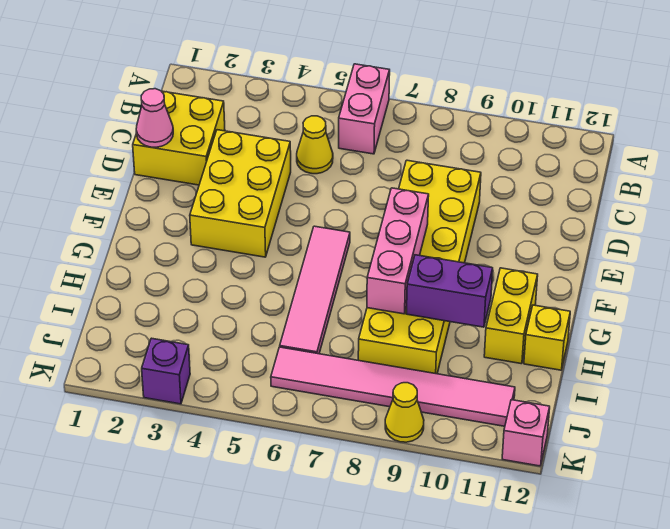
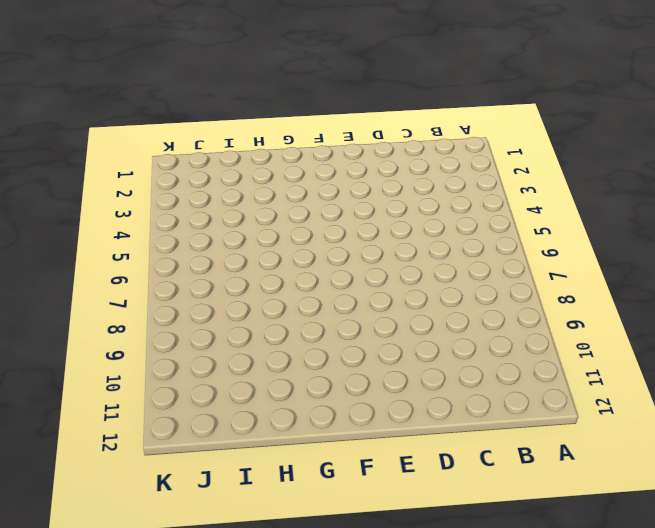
none -> pink brick A6:B6 level 1
none -> yellow brick C1:D2 level 1
none -> yellow cone C5 level 1

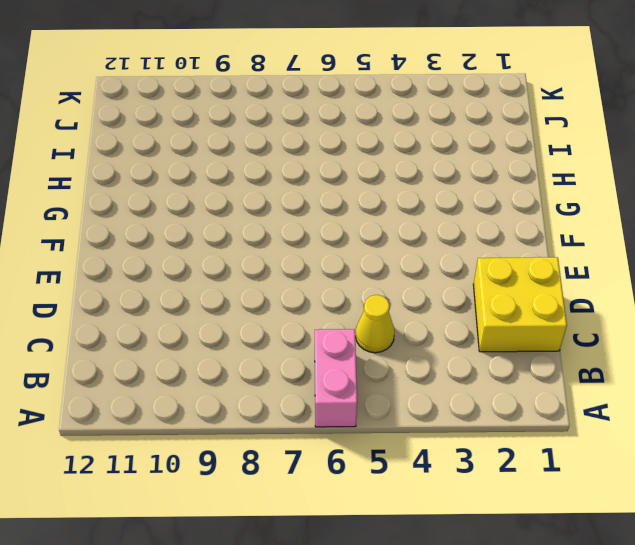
none -> yellow brick D3:F4 level 1
none -> yellow brick D8:I9 level 1
none -> pink tile F6:I6 level 1

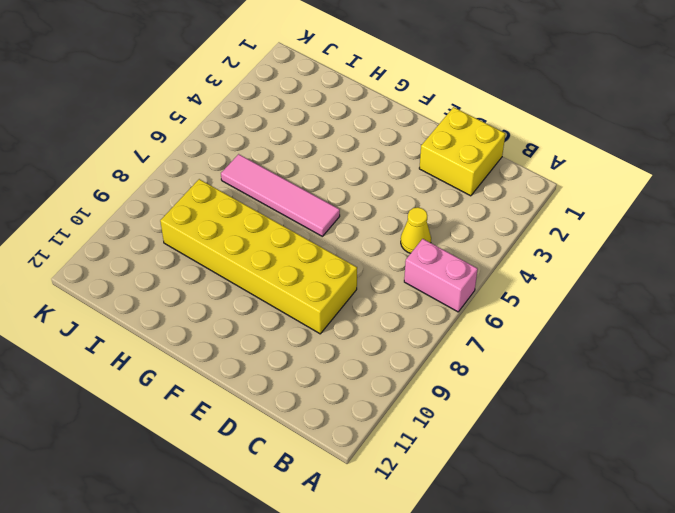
none -> yellow brick D3:F4 level 1
none -> yellow brick G11:H11 level 1
none -> yellow brick H12 level 1

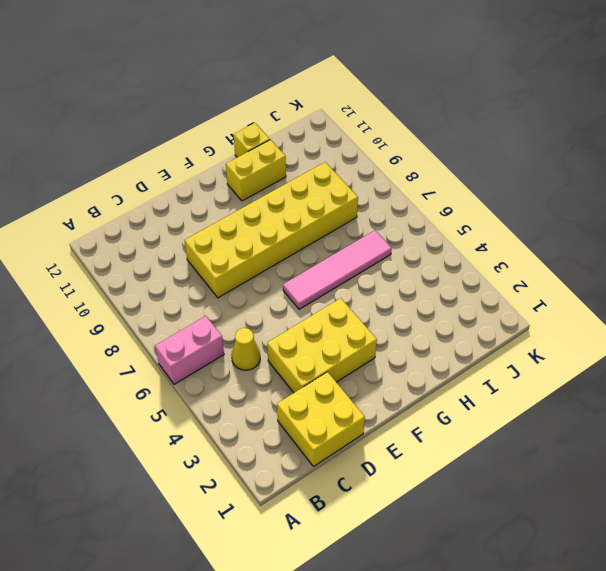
none -> pink tile J6:J11 level 1
none -> purple brick K3 level 1
none -> yellow cone K9 level 1

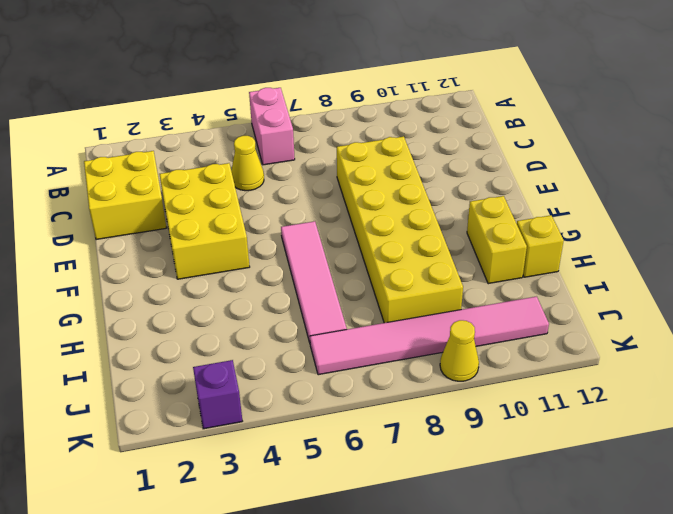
none -> pink brick K12 level 1
none -> pink cone D1 level 2
none -> pink brick F8:H8 level 2

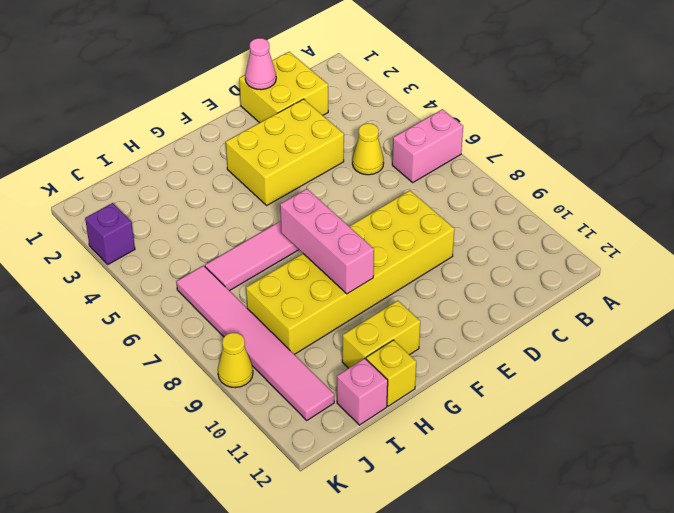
pink brick G7:G9 level 2 -> pink brick F8:H8 level 2
pink brick I12 level 1 -> pink brick K12 level 1
none -> purple brick H9:H10 level 2

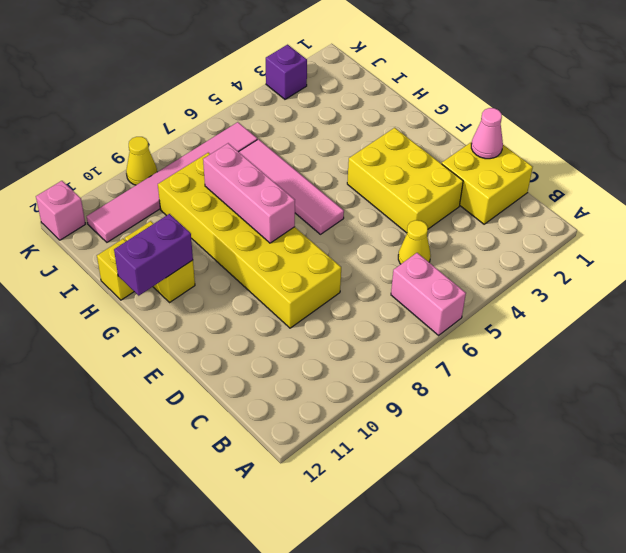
purple brick G11:G12 level 2 -> purple brick H9:H10 level 2

